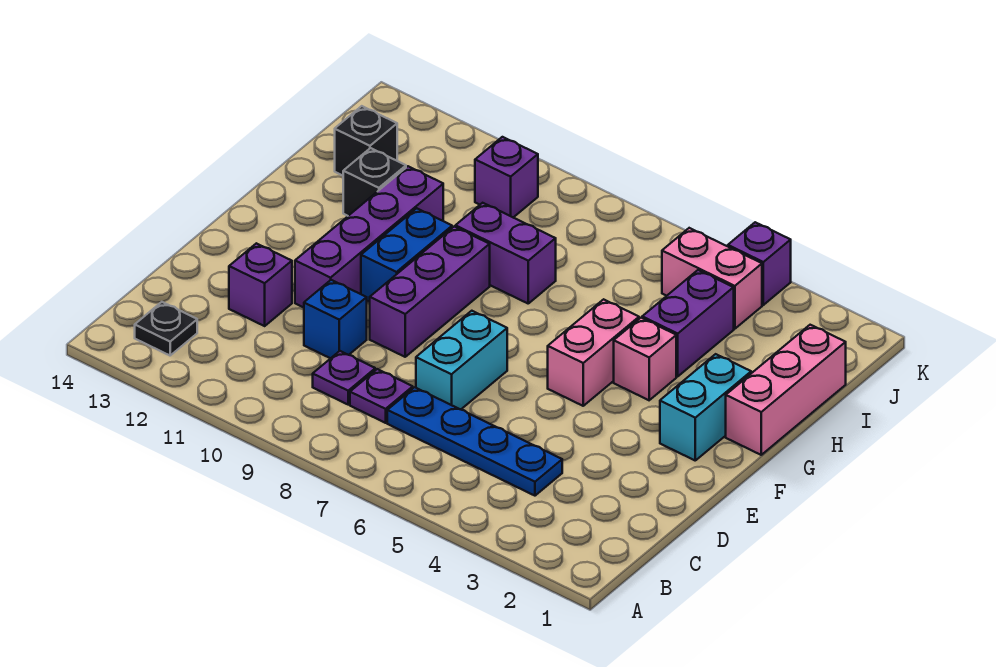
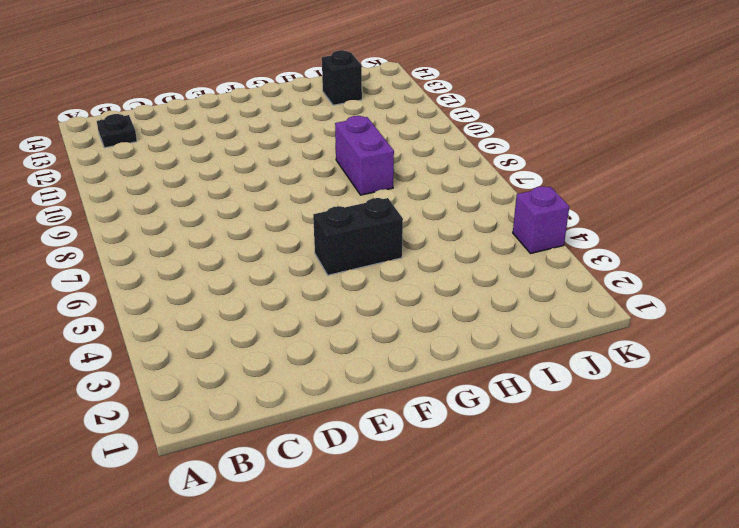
black brick F5:G5 level 1 -> pink brick F5:G5 level 1
none -> blue plate C4:C7 level 1
none -> purple plate C8 level 1
none -> purple plate C9 level 1

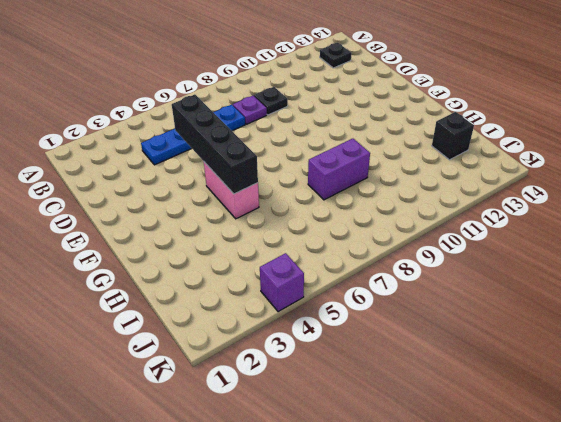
black plate C9 level 1 -> purple plate C9 level 1
black brick D5:G5 level 2 -> none
none -> cyan brick D7:E7 level 1
none -> blue brick D10 level 1
none -> purple brick D12 level 1

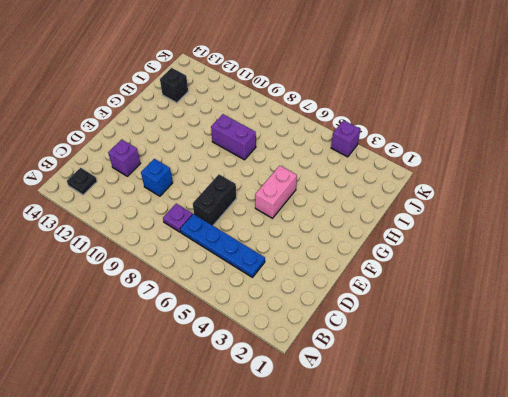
black brick D7:E7 level 1 -> cyan brick D7:E7 level 1
none -> purple plate C9 level 1
none -> purple brick E9:G9 level 1
none -> purple brick E11:H11 level 1

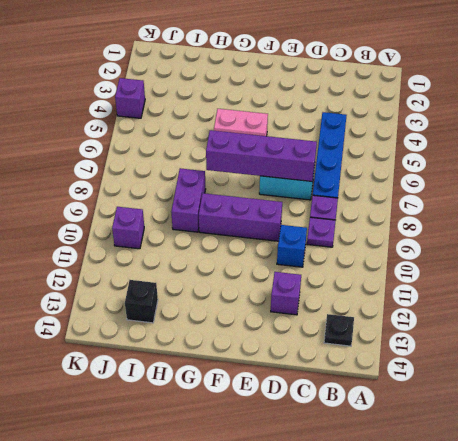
purple brick D7:G7 level 2 -> purple brick E11:H11 level 1
none -> cyan brick F2:G2 level 1
none -> blue brick F10:G10 level 1
none -> pink brick G1:I1 level 1

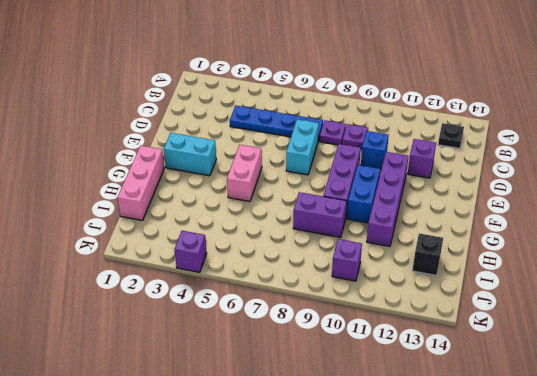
cyan brick F2:F3 level 1 -> cyan brick F2:G2 level 1
none -> pink brick G4 level 1
none -> purple brick H4:I4 level 1
none -> black brick H12 level 1

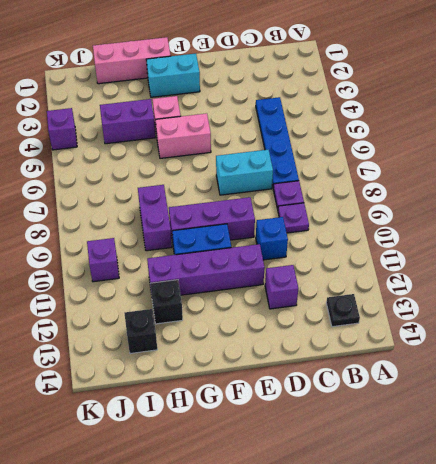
none -> pink brick J4:J5 level 1

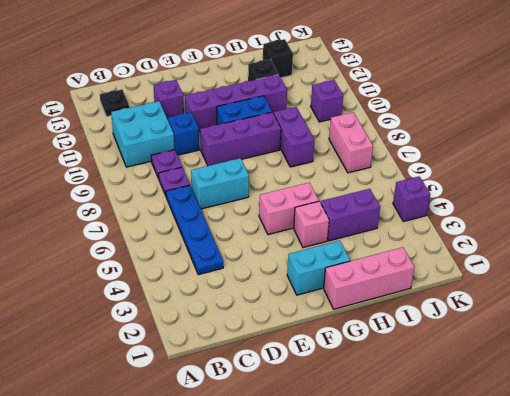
cyan brick B10:C11 level 1 -> none
pink brick J7:J8 level 1 -> pink brick J4:J5 level 1

